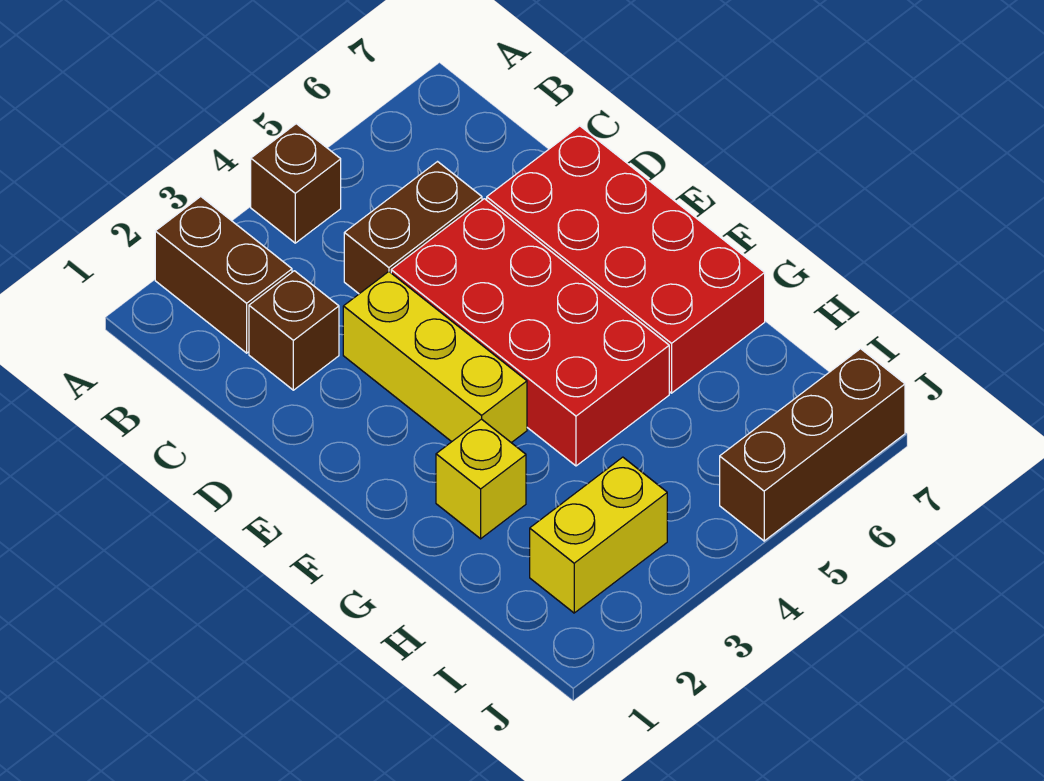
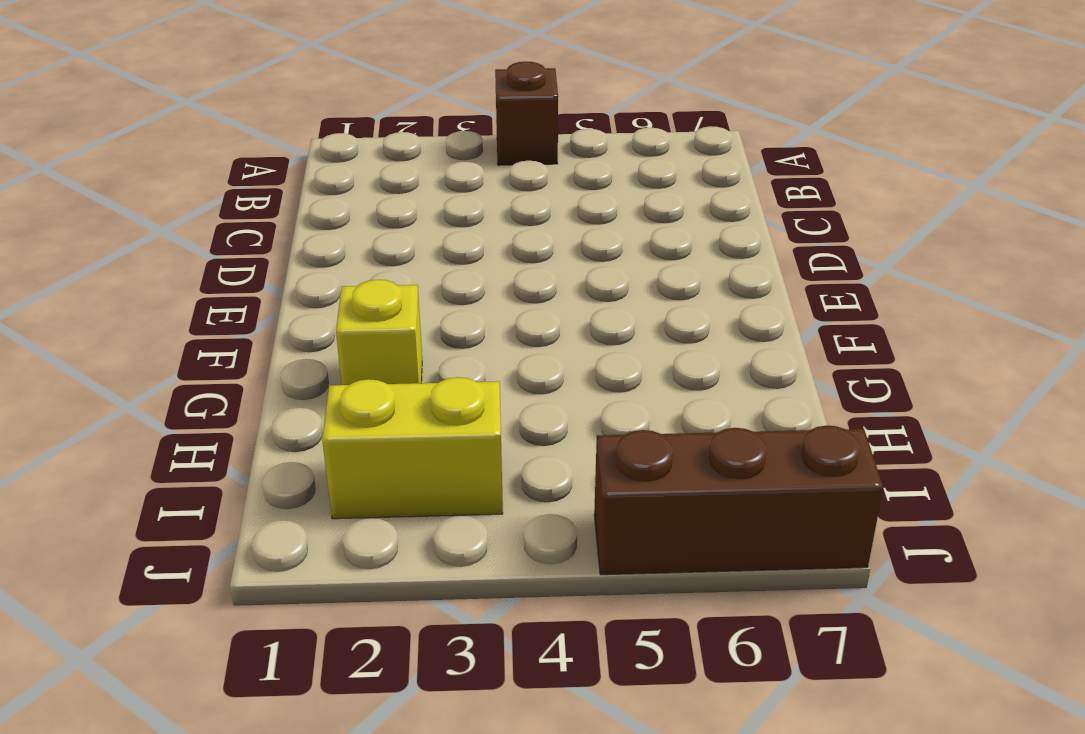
none -> brown brick A2:B2 level 1
none -> brown brick C2 level 1

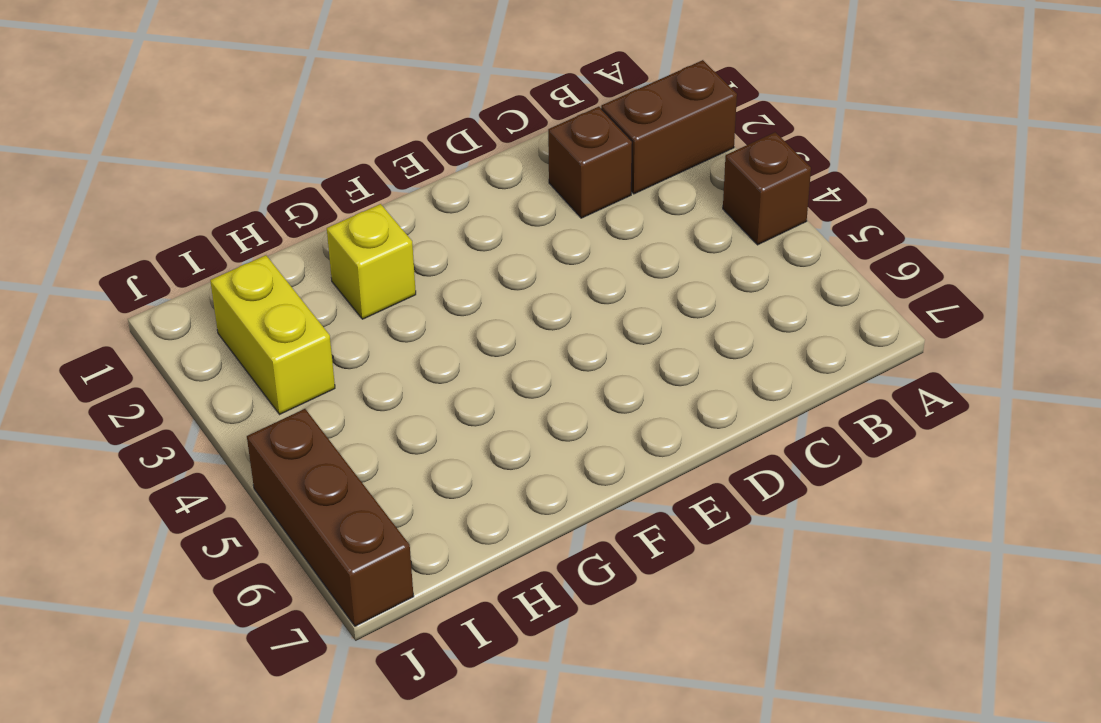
none -> brown brick C4:C5 level 1
none -> yellow brick D3:F3 level 1

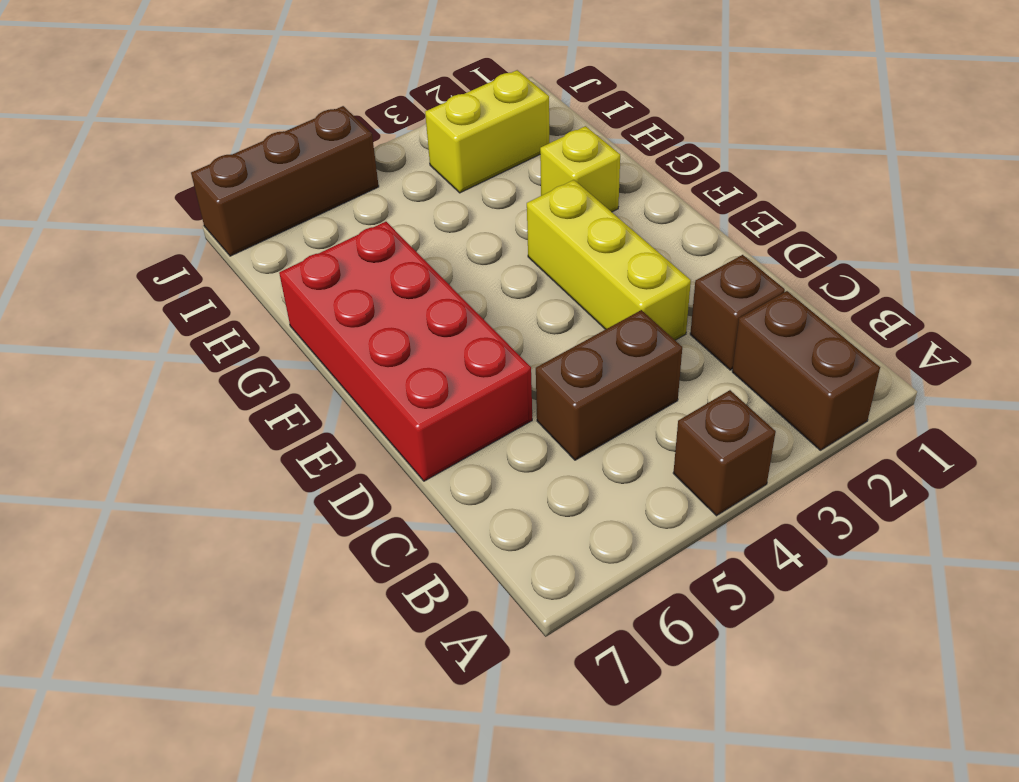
none -> red brick D4:G5 level 1

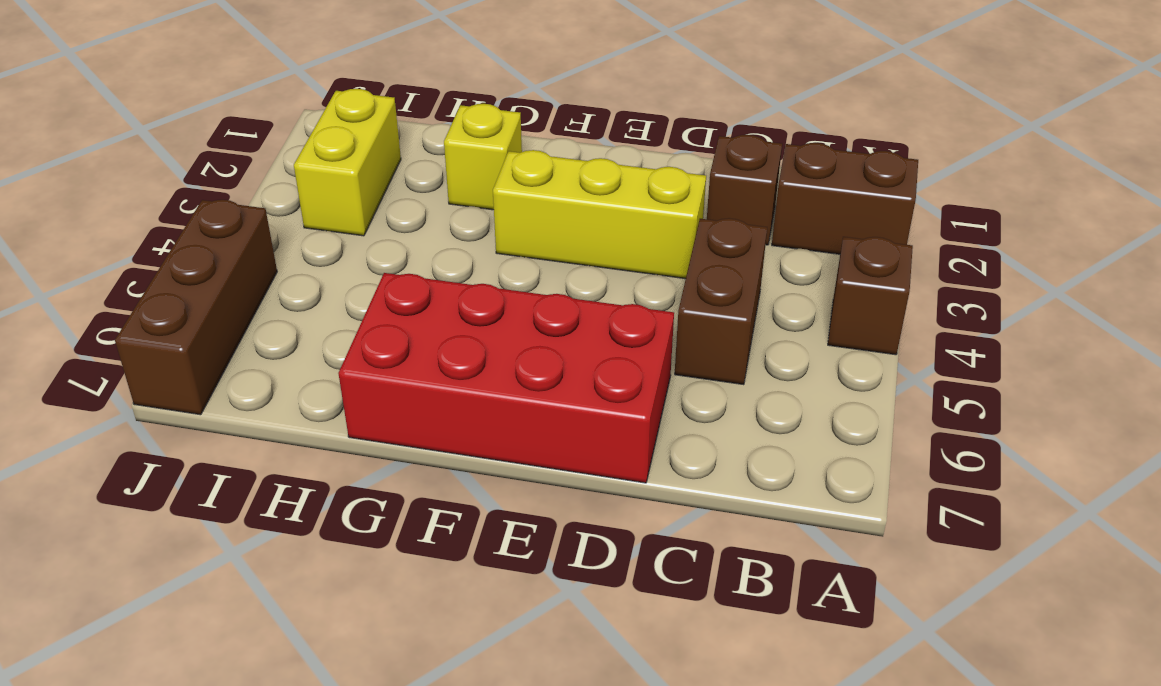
none -> red brick D4:G5 level 1

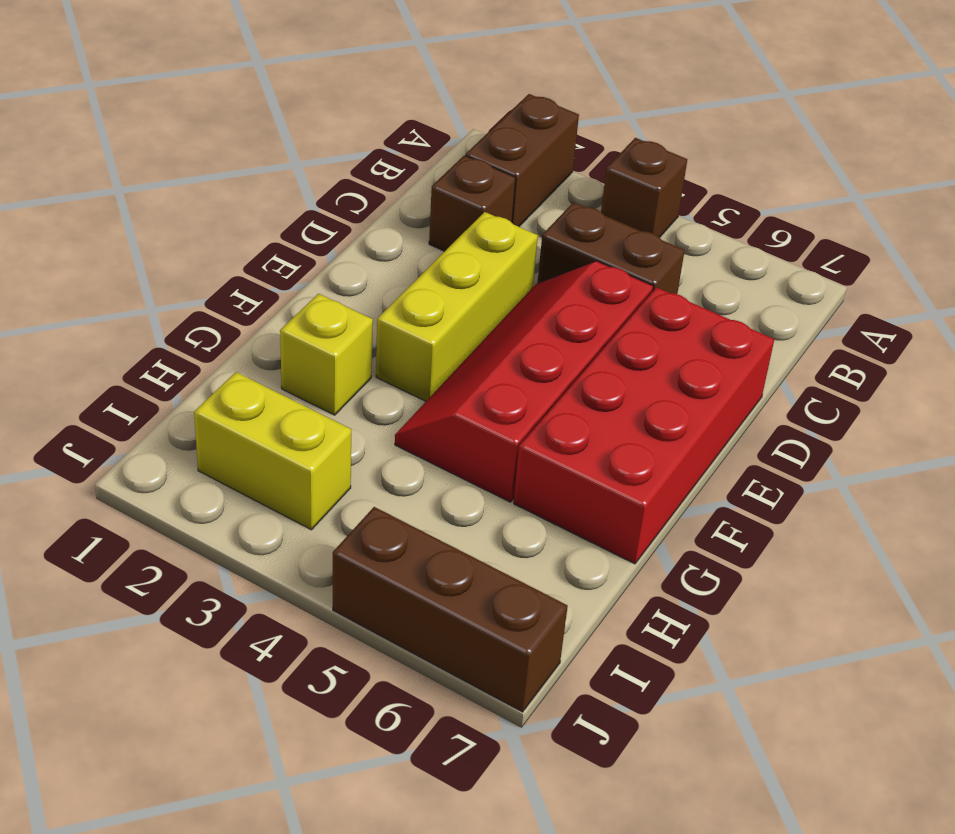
red slope D4:G5 level 1 top 5 -> red brick D4:G5 level 1

